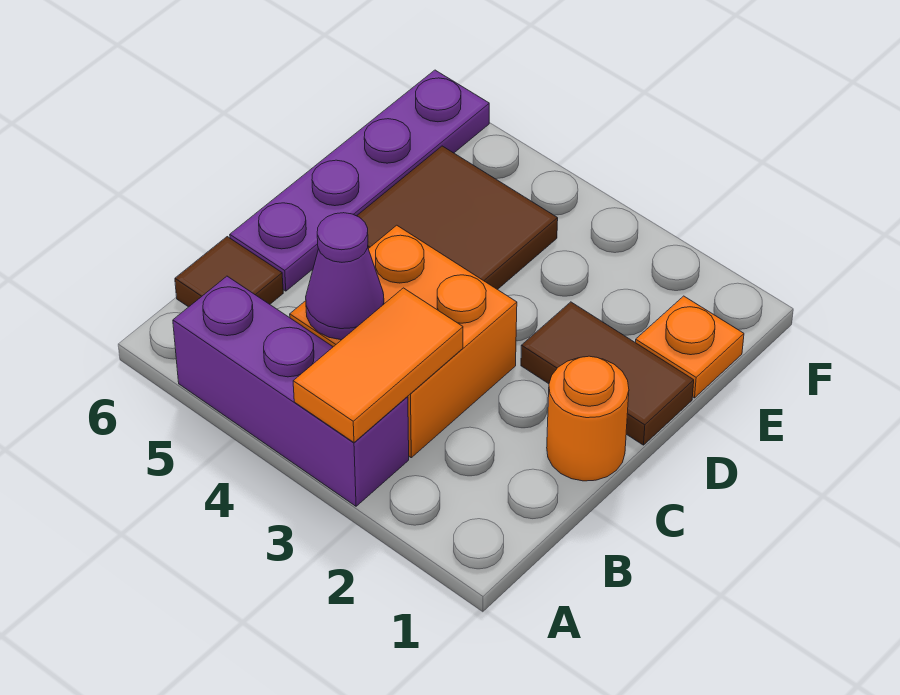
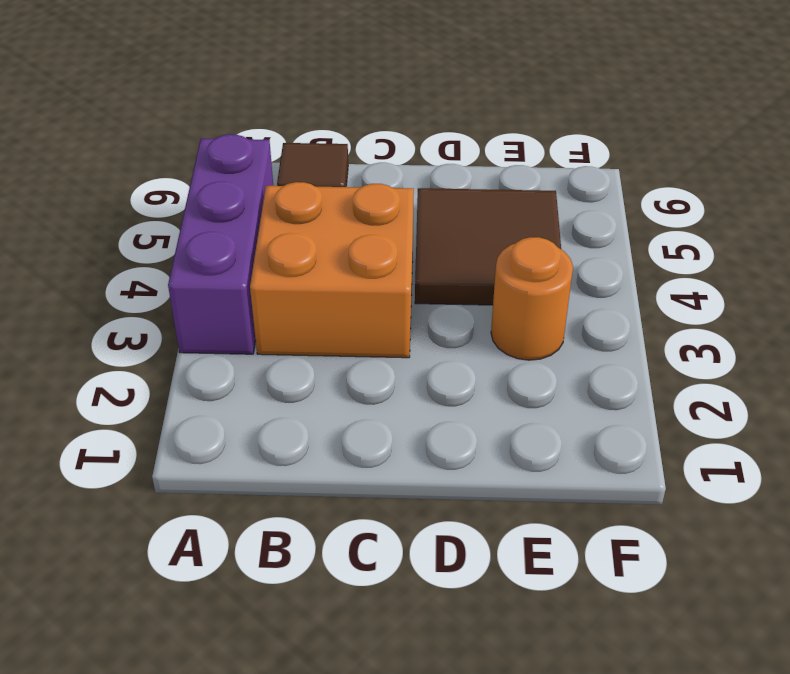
orange round brick E3 level 1 -> orange round brick C1 level 1
none -> purple plate C6:F6 level 1
none -> brown tile D1:D2 level 1

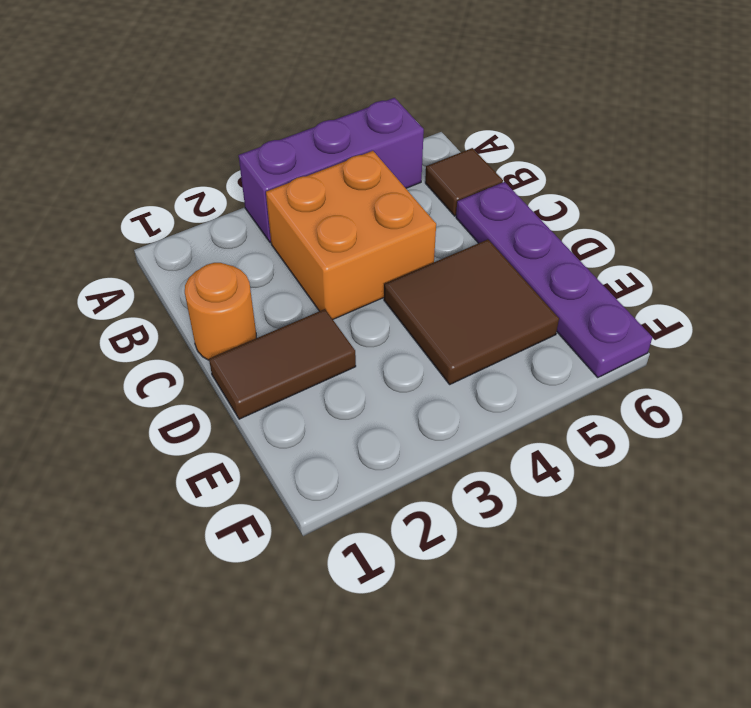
none -> orange plate E1 level 1
none -> orange tile A3:B3 level 2

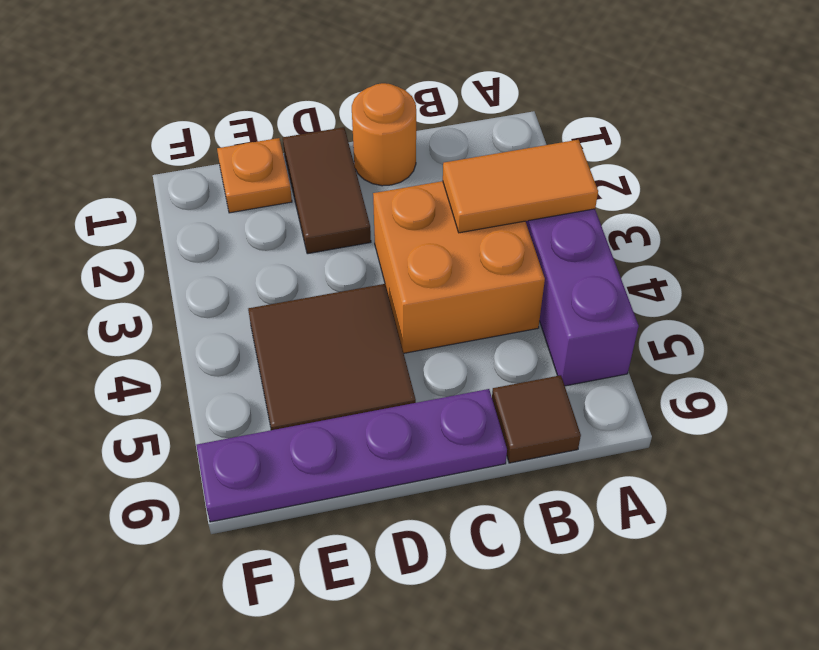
none -> purple cone B4 level 2

